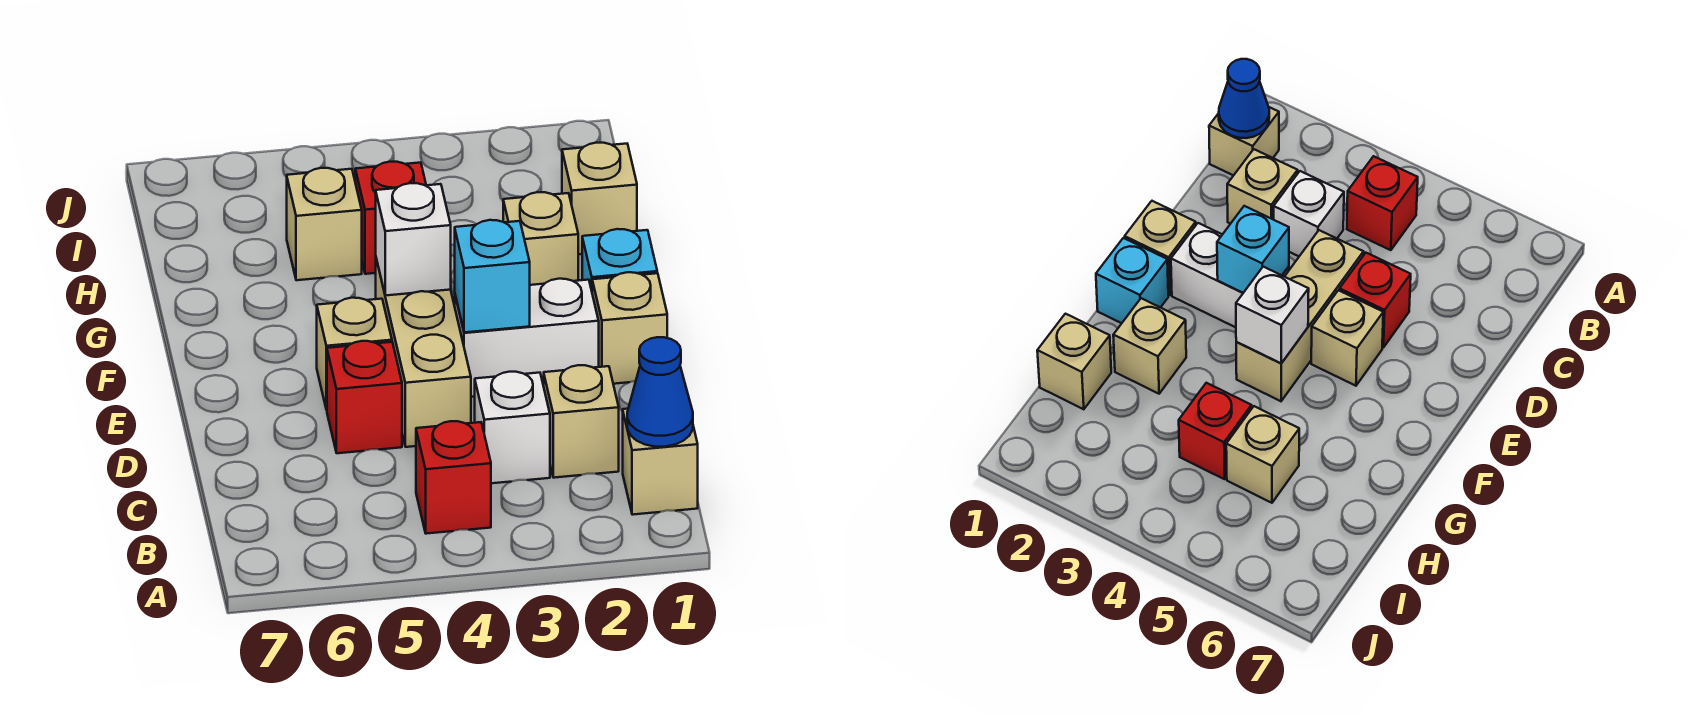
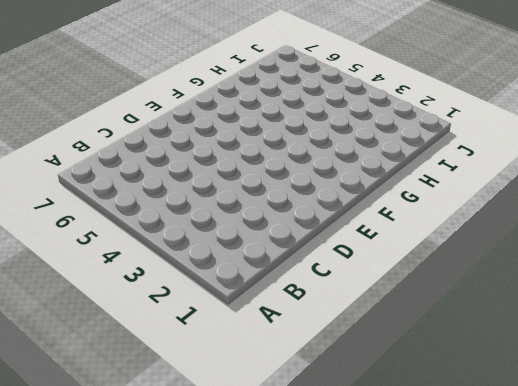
none -> tan brick B1 level 1
none -> red brick B4 level 1
none -> tan brick C2 level 1

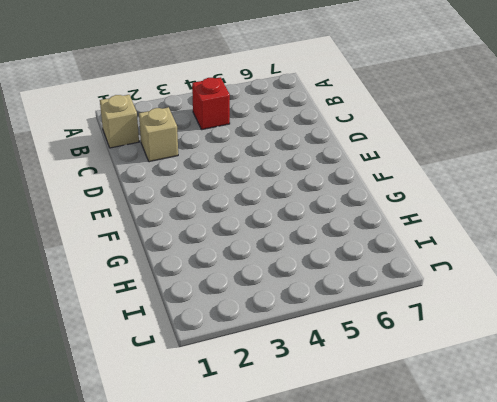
none -> white brick C3 level 1
none -> tan brick D4:F4 level 1
none -> red brick D5 level 1

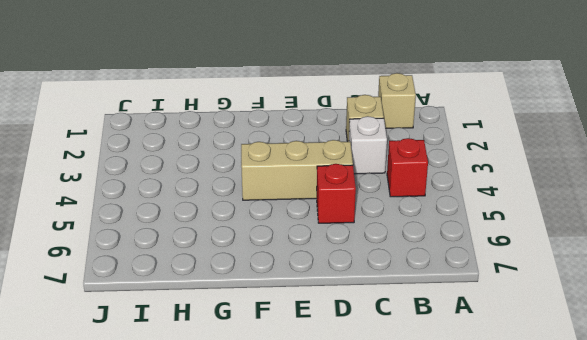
none -> tan brick E1 level 1
none -> white brick E2:E3 level 1
none -> tan brick E5 level 1

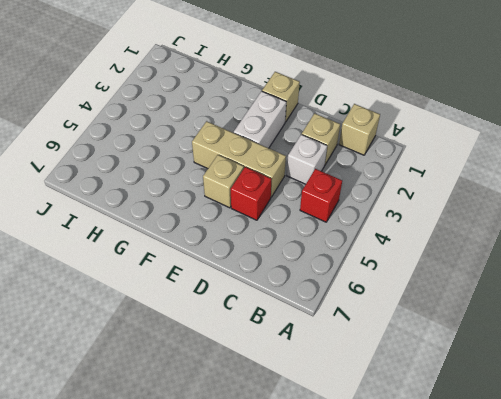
none -> cyan brick F1 level 1
none -> tan brick G2 level 1
none -> tan brick H1 level 1

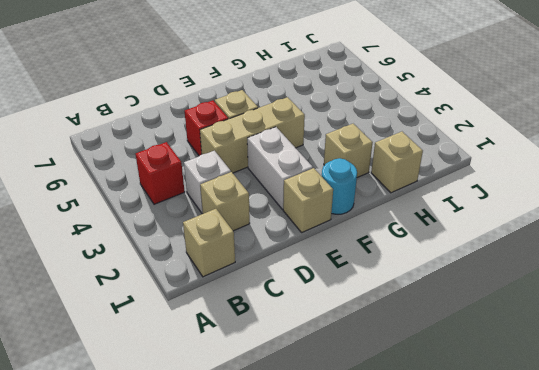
cyan round brick F1 level 1 -> cyan brick F1 level 1
none -> red brick H4 level 1
none -> tan brick H5 level 1
none -> blue cone B1 level 2

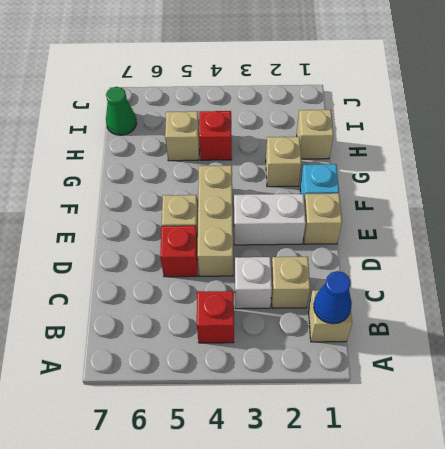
green cone I7 level 1 -> none
none -> cyan brick E3 level 2
none -> white brick F4 level 2

